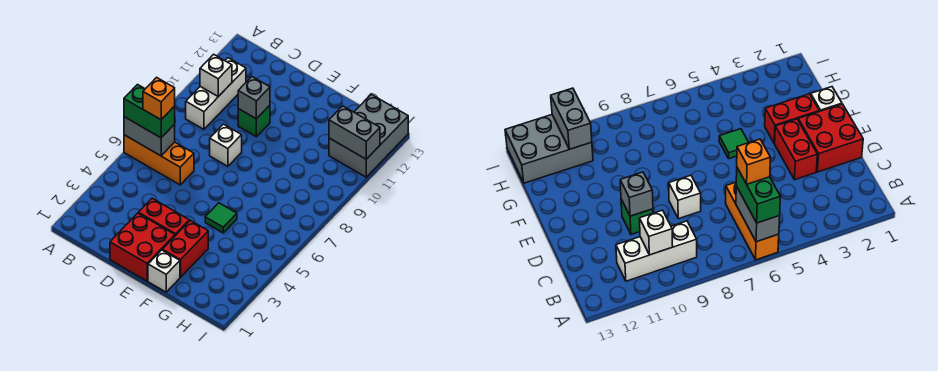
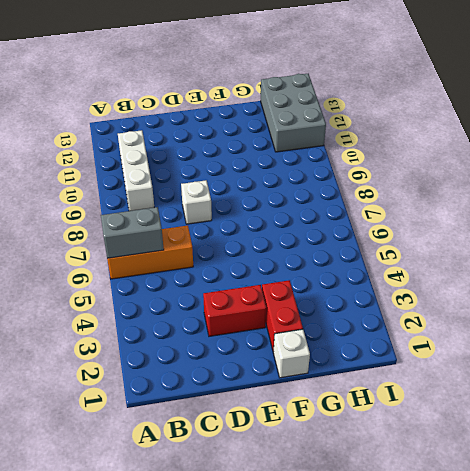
none -> red brick D1:E2 level 1
none -> green brick D10 level 1
none -> green tile F5 level 1

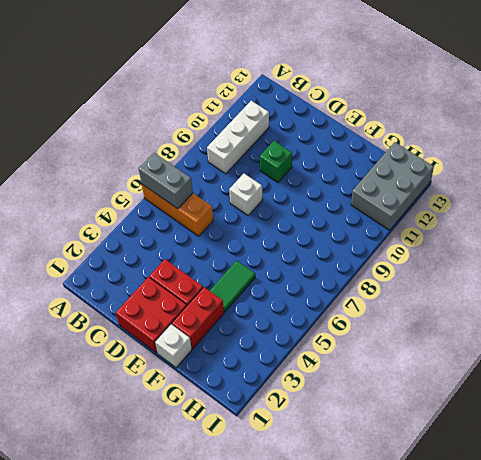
green tile F4:F5 level 1 -> green tile F5 level 1
none -> white brick B10 level 2
none -> grey brick D10 level 2
none -> grey brick H11:I11 level 2

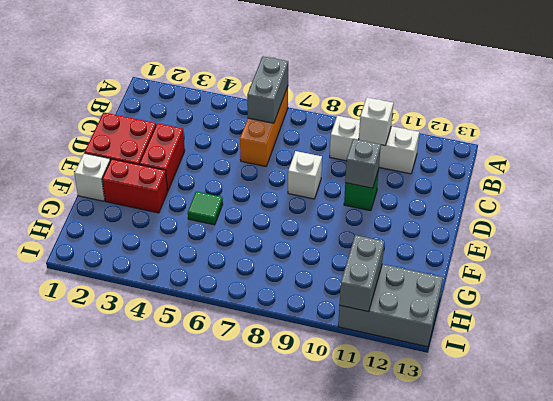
none -> green brick A6:B6 level 3
none -> orange brick B6 level 4

